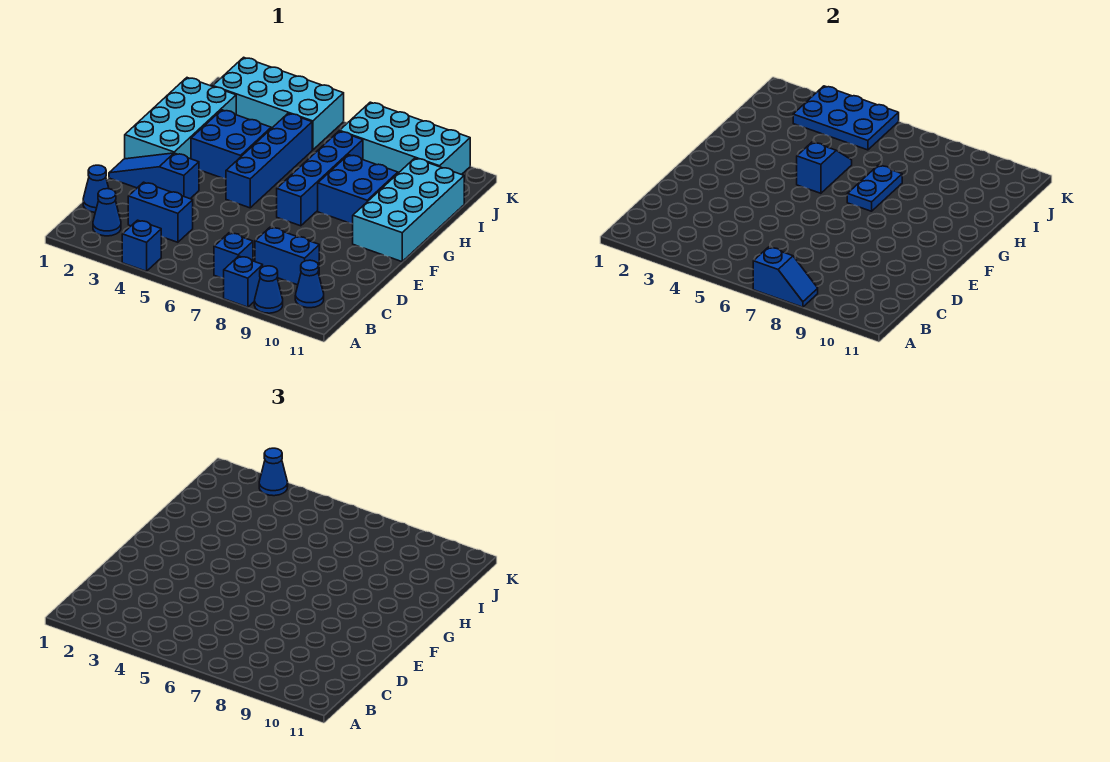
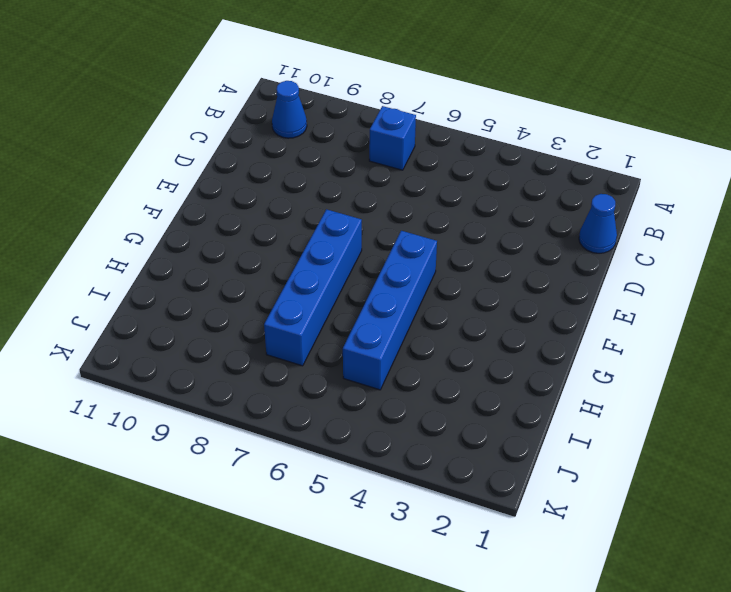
none -> blue brick A4 level 1
none -> blue brick A8 level 1
none -> blue cone A9 level 1

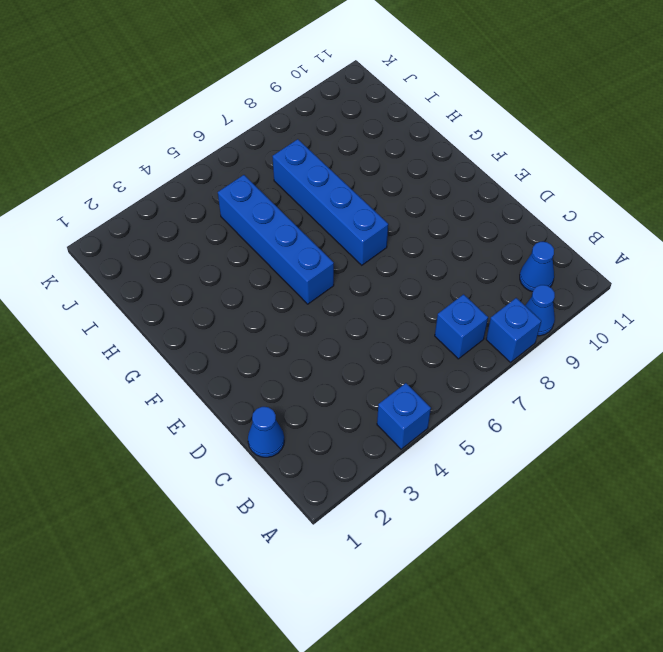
none -> blue cone B2 level 1
none -> blue brick C3:C4 level 1
none -> blue brick C8:C9 level 1

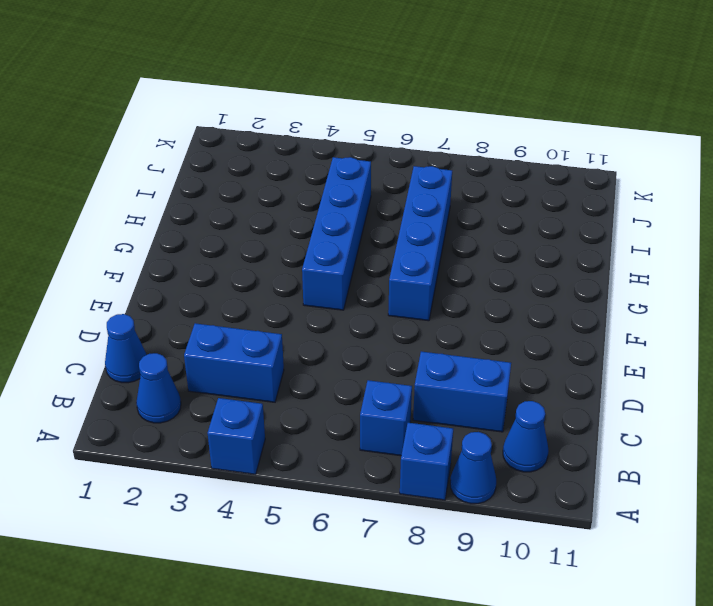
none -> blue slope E1:E3 level 1 top 3
none -> cyan brick F1:I2 level 1
none -> cyan brick F10:I11 level 1

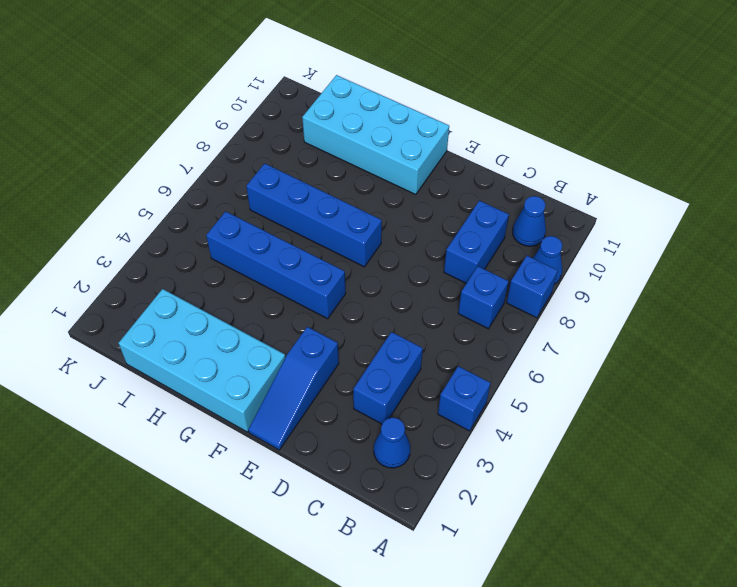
none -> blue cone C1 level 1
none -> blue brick G3:H4 level 1
none -> blue brick G8:H9 level 1

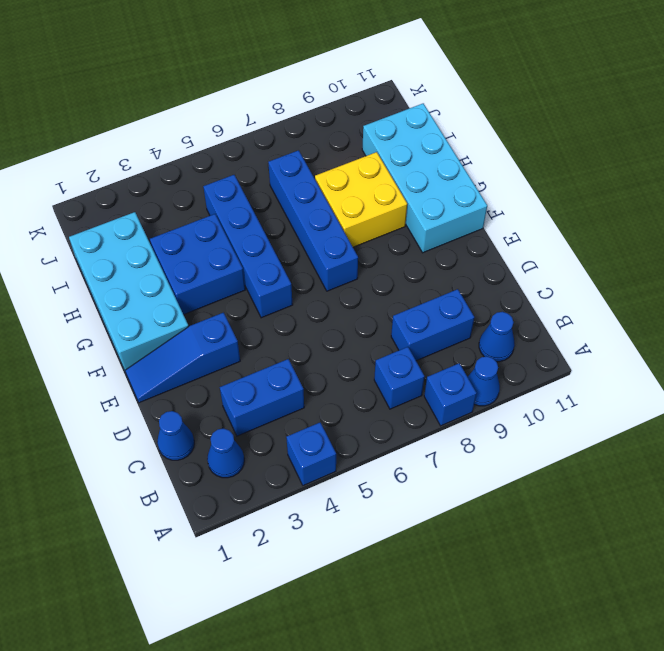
yellow brick G8:H9 level 1 -> blue brick G8:H9 level 1
none -> cyan brick J2:K5 level 1
none -> cyan brick J7:K10 level 1
none -> blue slope A7:A8 level 2 top 7

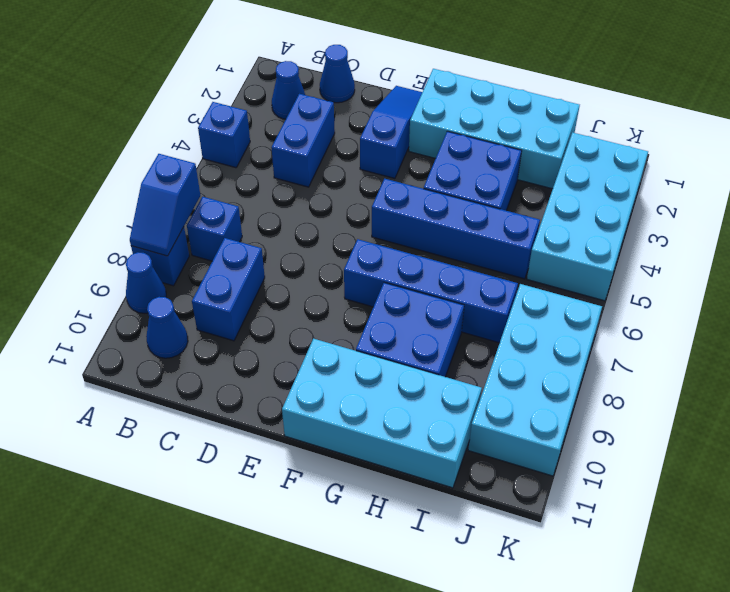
none -> blue slope G5:H5 level 2 top G
none -> blue plate G7:H7 level 2
none -> blue plate J3:K5 level 2

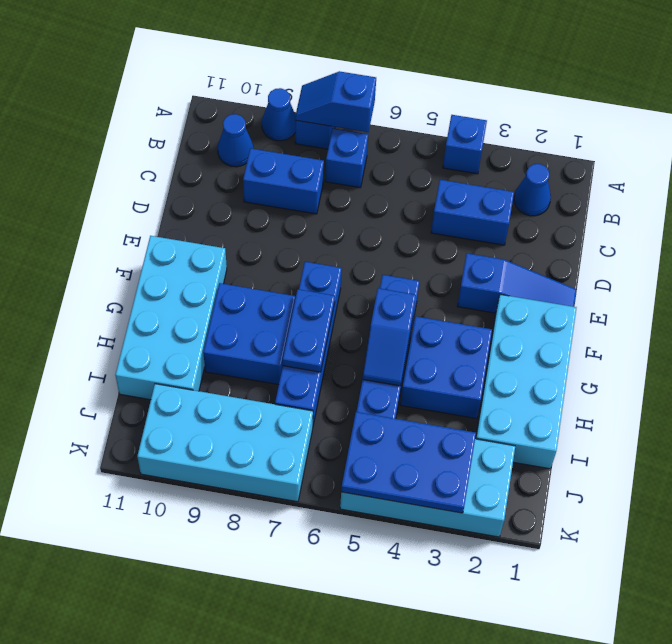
none -> blue cone C1 level 1
none -> blue cone K3 level 3

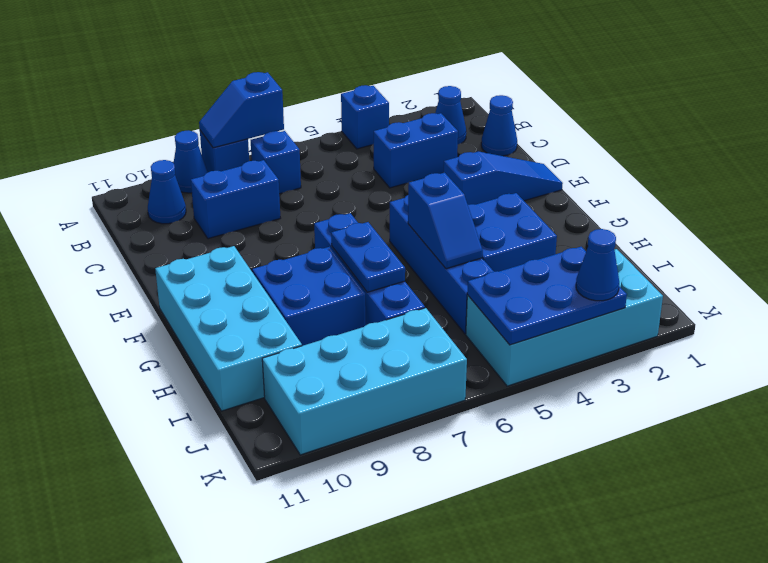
none -> cyan brick F1:I2 level 1

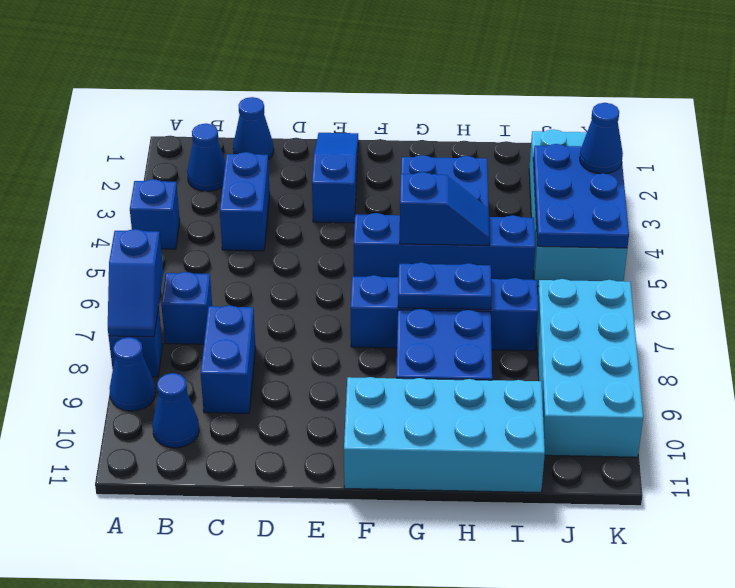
none -> cyan brick F1:I2 level 1

